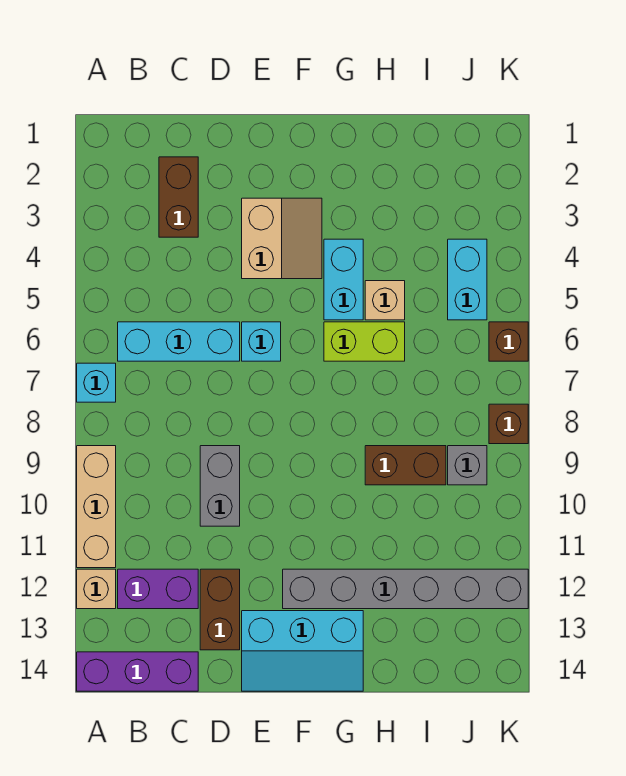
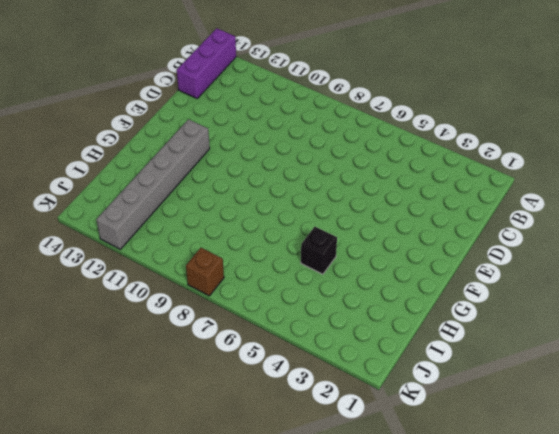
black brick H5 level 1 -> tan brick H5 level 1
none -> cyan brick A7 level 1
none -> tan brick A9:A11 level 1
none -> tan brick A12 level 1

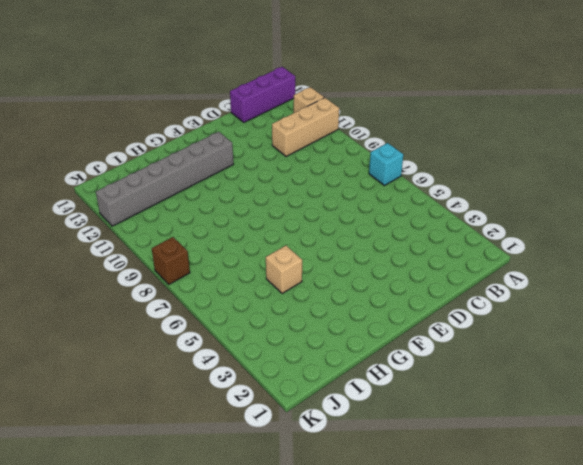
tan brick A11:C11 level 1 -> tan brick A9:A11 level 1
none -> cyan brick B6:D6 level 1
none -> purple brick B12:C12 level 1
none -> brown brick C2:C3 level 1

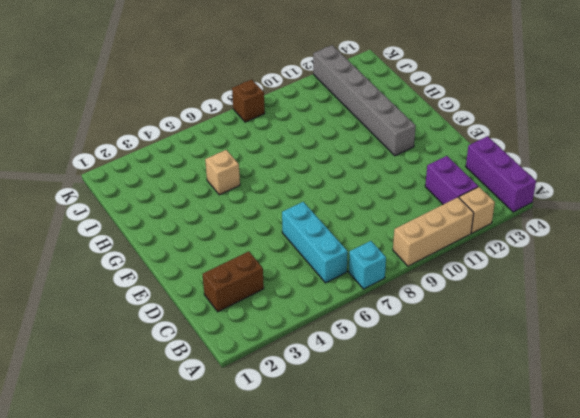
none -> grey brick D9:D10 level 1
none -> brown brick D12:D13 level 1
none -> tan slope E3:F4 level 1 top E

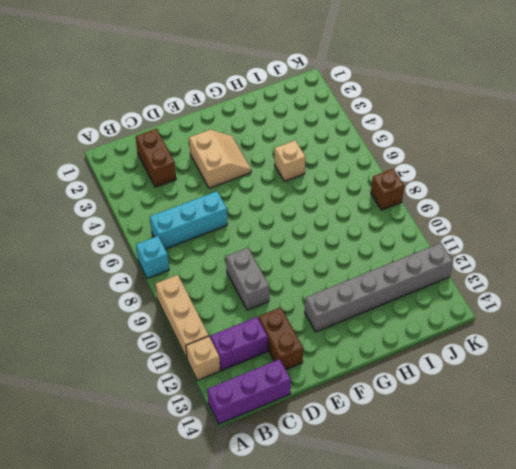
none -> cyan brick E6 level 1
none -> cyan slope E13:G14 level 1 top 13
none -> cyan brick G4:G5 level 1

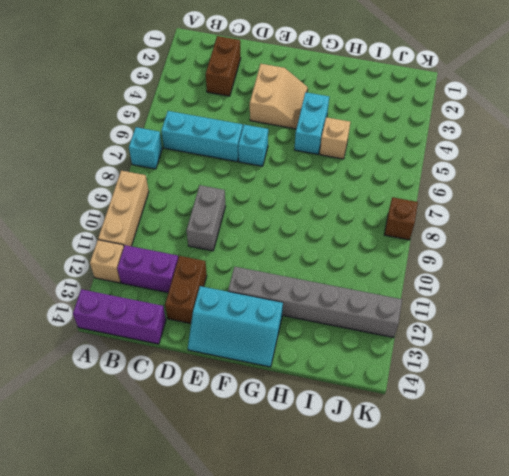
none -> lime brick G6:H6 level 1
none -> brown brick H9:I9 level 1
none -> cyan brick J4:J5 level 1

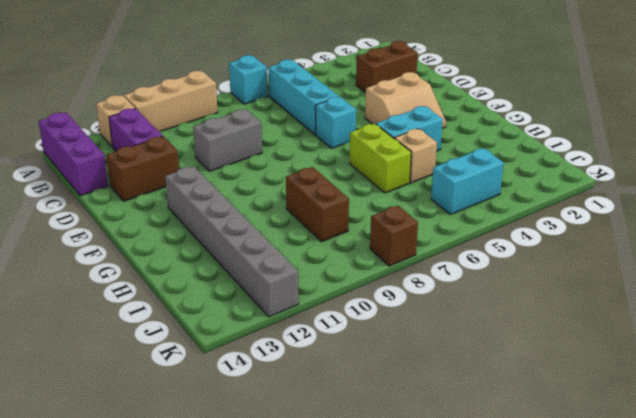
none -> cyan slope E13:G14 level 1 top 13
none -> grey brick J9 level 1
none -> brown brick K6 level 1

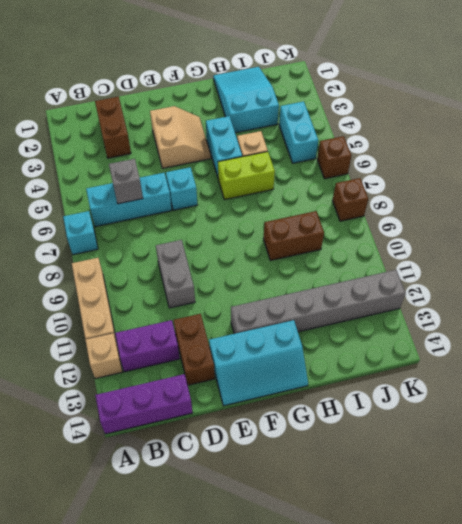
grey brick C6 level 2 -> grey brick J9 level 1
cyan slope H1:I3 level 1 top 3 -> none

